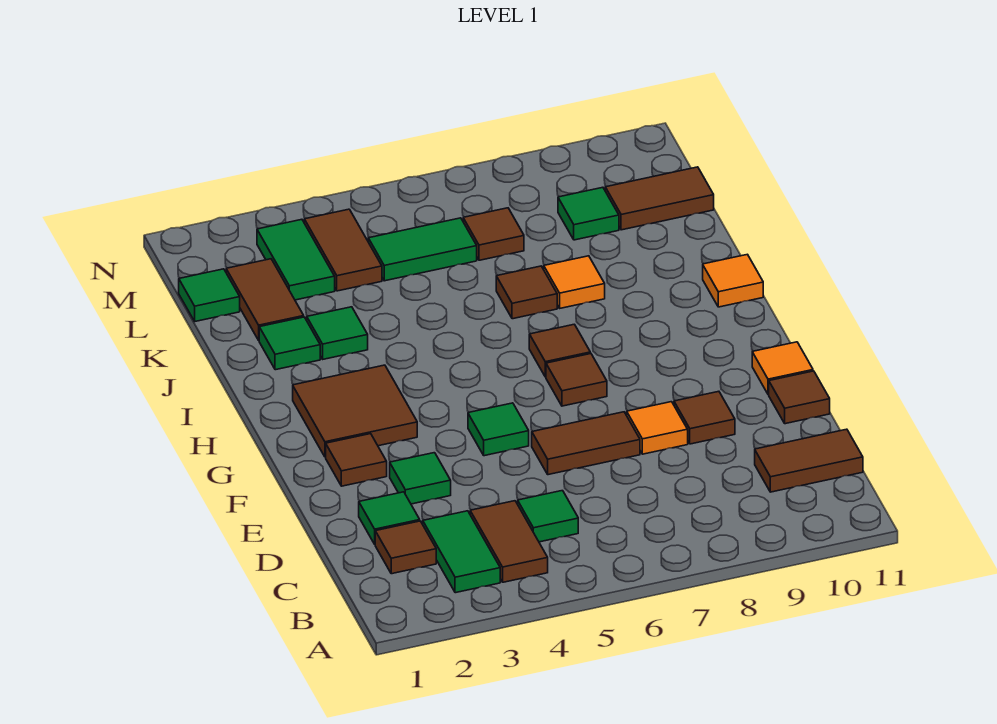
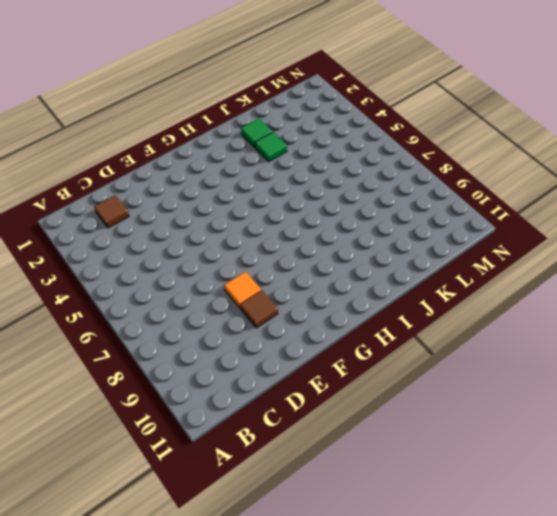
none -> green tile B3:C3 level 1
none -> brown tile B4:C4 level 1
none -> green tile C5 level 1
none -> brown tile C10:C11 level 1

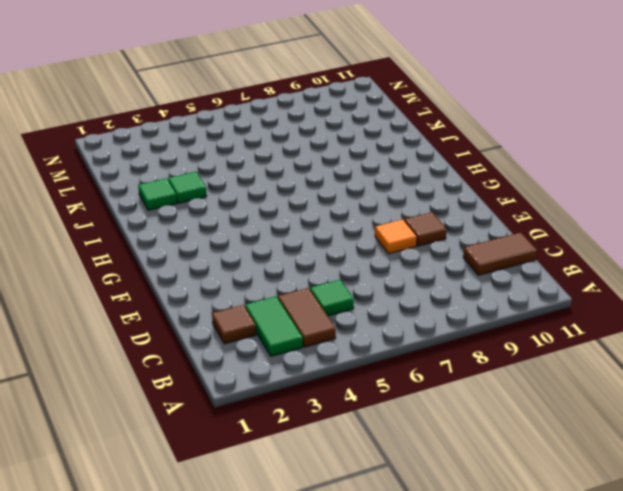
none -> green tile D2 level 1
none -> green tile E3 level 1
none -> brown tile E6:E7 level 1
none -> brown tile E11 level 1

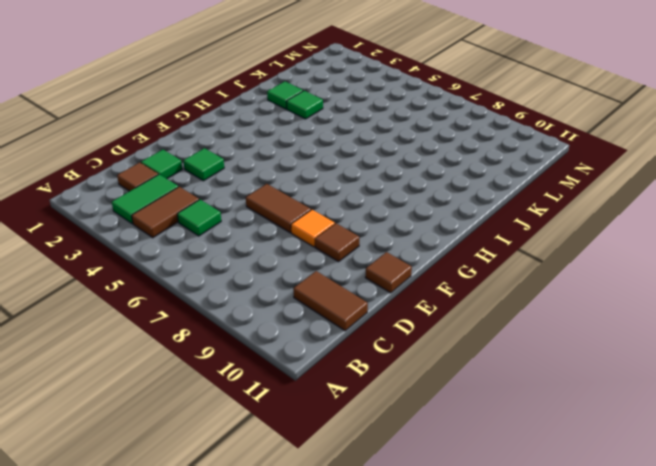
none -> brown tile F2 level 1
none -> green tile F5 level 1
none -> orange tile F11 level 1
none -> brown tile G2:H3 level 1

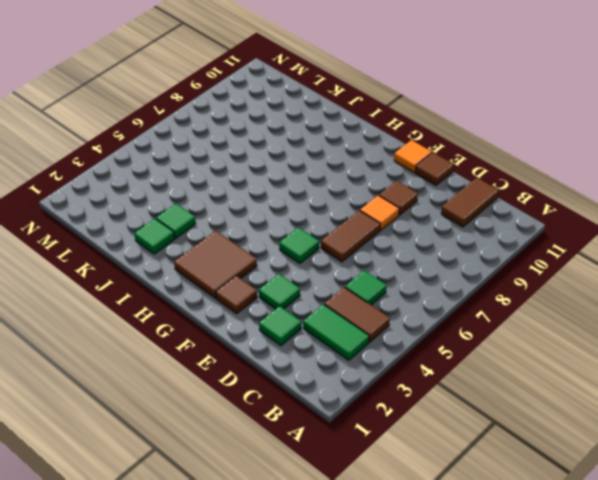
none -> brown tile C2 level 1
none -> brown tile G7 level 1
none -> brown tile H7 level 1
none -> orange tile I11 level 1

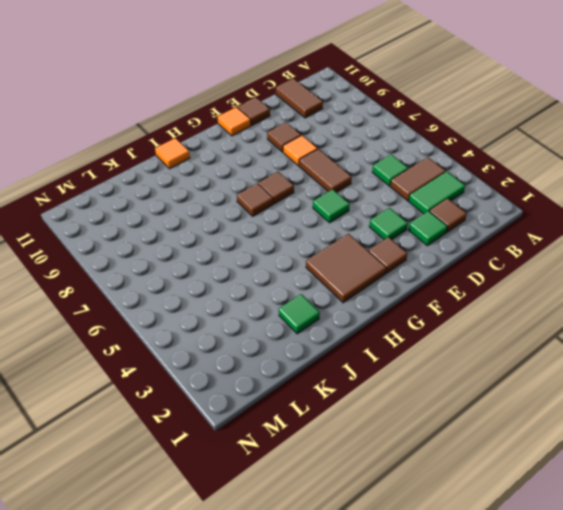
none -> green tile J3 level 1
none -> brown tile J7 level 1
none -> orange tile J8 level 1
none -> brown tile K2:L2 level 1

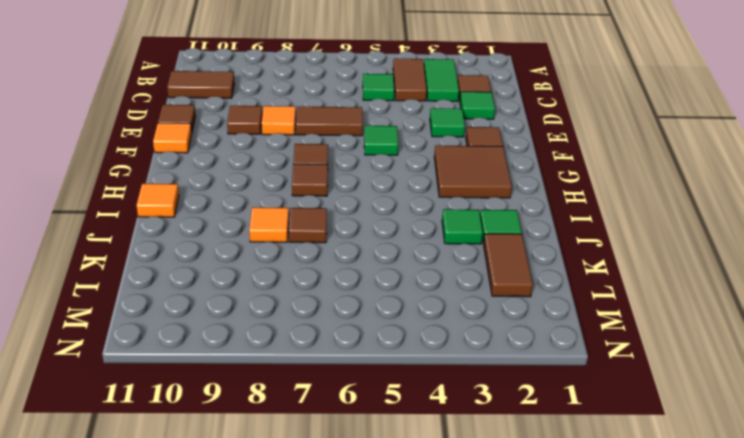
none -> green tile L1 level 1
none -> green tile L3:M3 level 1
none -> brown tile L4:M4 level 1
none -> green tile L5:L6 level 1

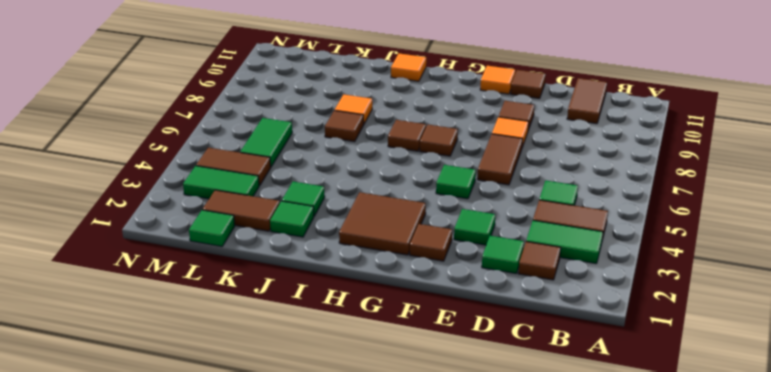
none -> brown tile L7 level 1
none -> green tile L9 level 1
none -> brown tile L10:L11 level 1

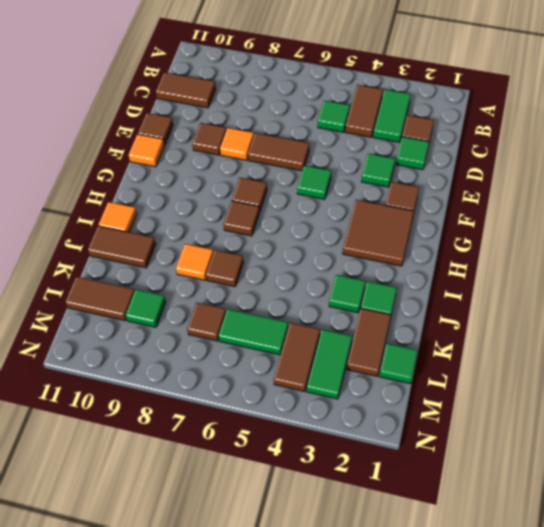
brown tile J10:J11 level 1 -> none

